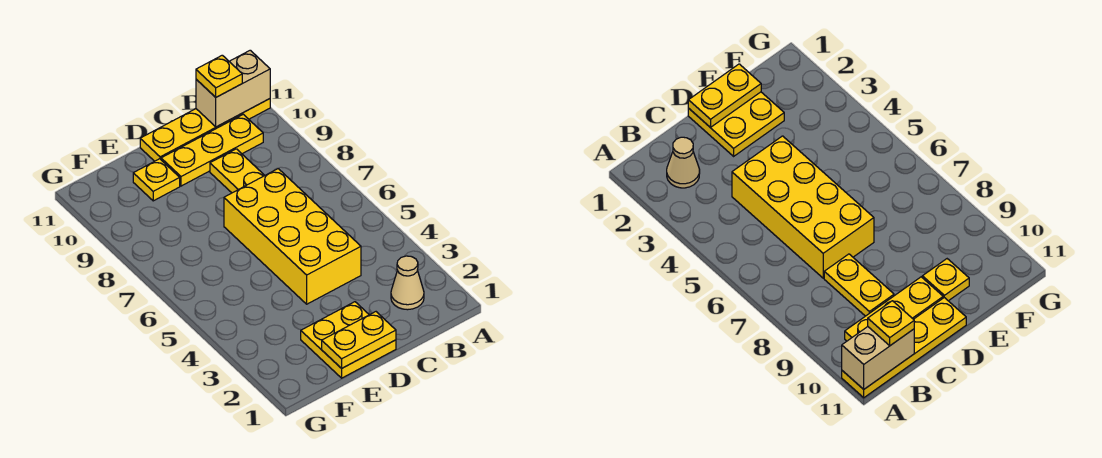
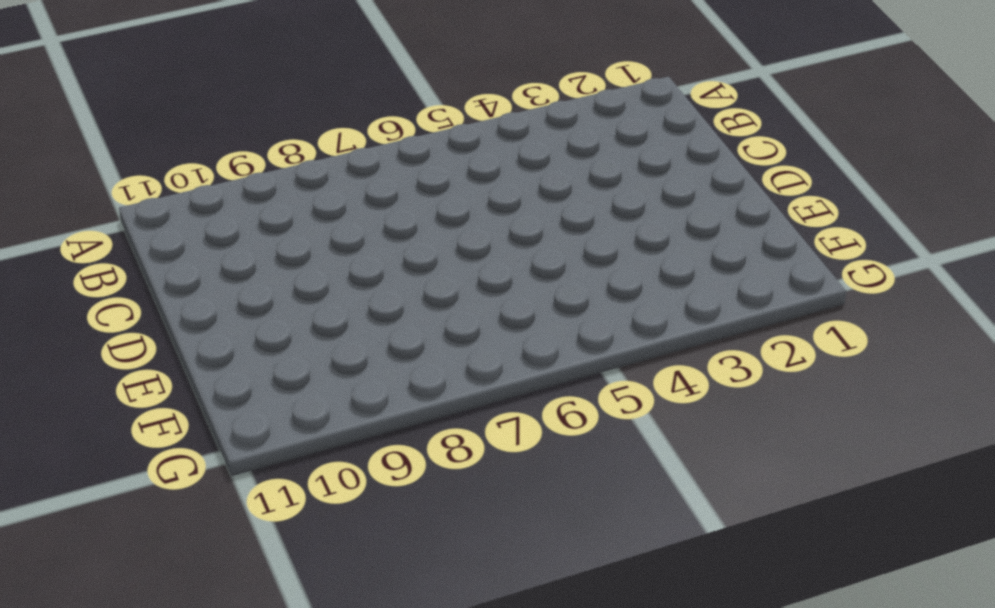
none -> yellow plate A11:D11 level 1
none -> tan cone B2 level 1

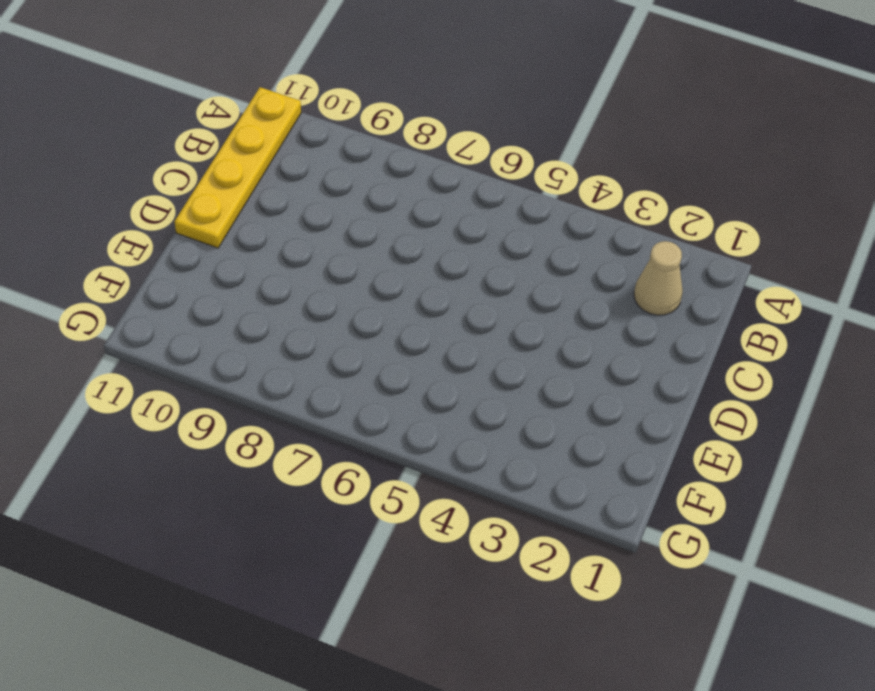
none -> yellow plate B10:D10 level 1
none -> yellow brick C4:D7 level 1

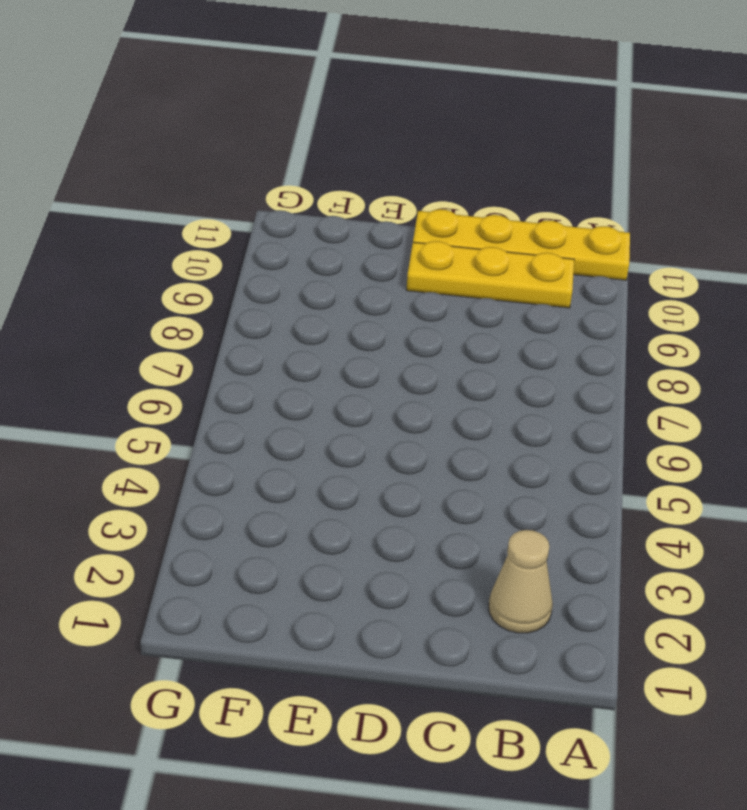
none -> yellow brick C4:D7 level 1
none -> yellow plate C8:C9 level 1

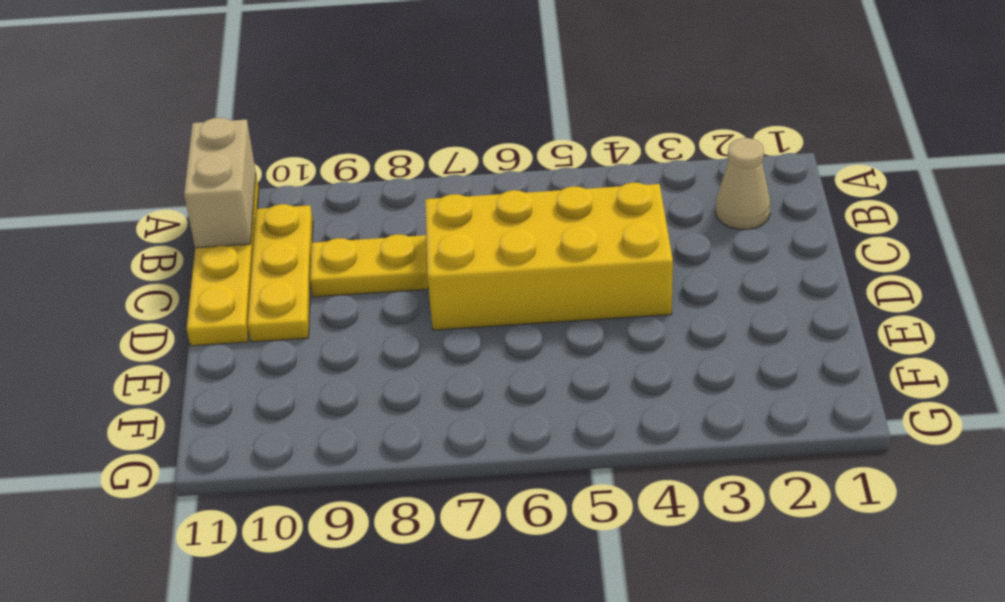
none -> yellow plate D1:E2 level 1
none -> yellow plate E10 level 1

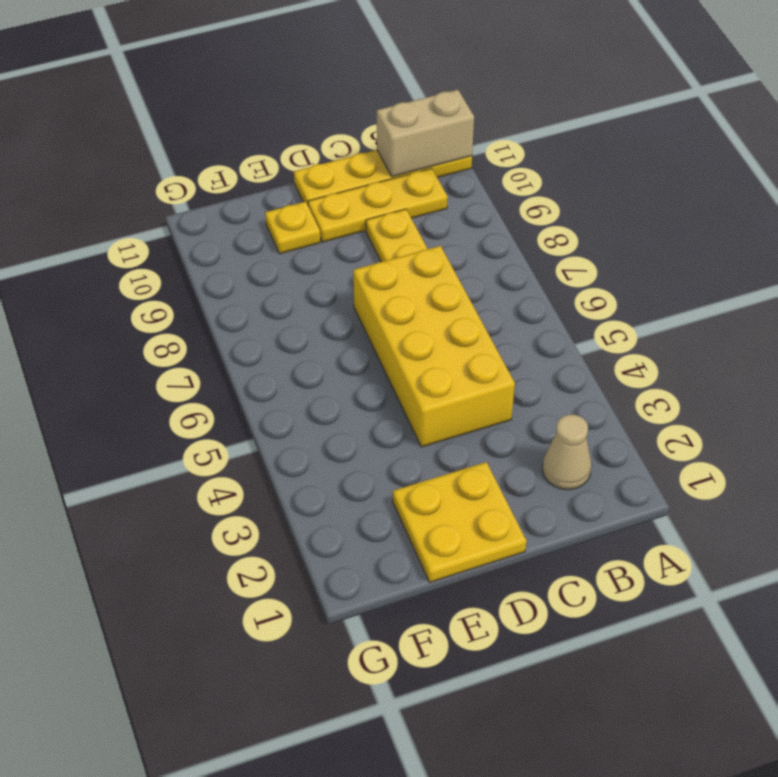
none -> yellow plate D1:E1 level 2
none -> yellow plate B11 level 3

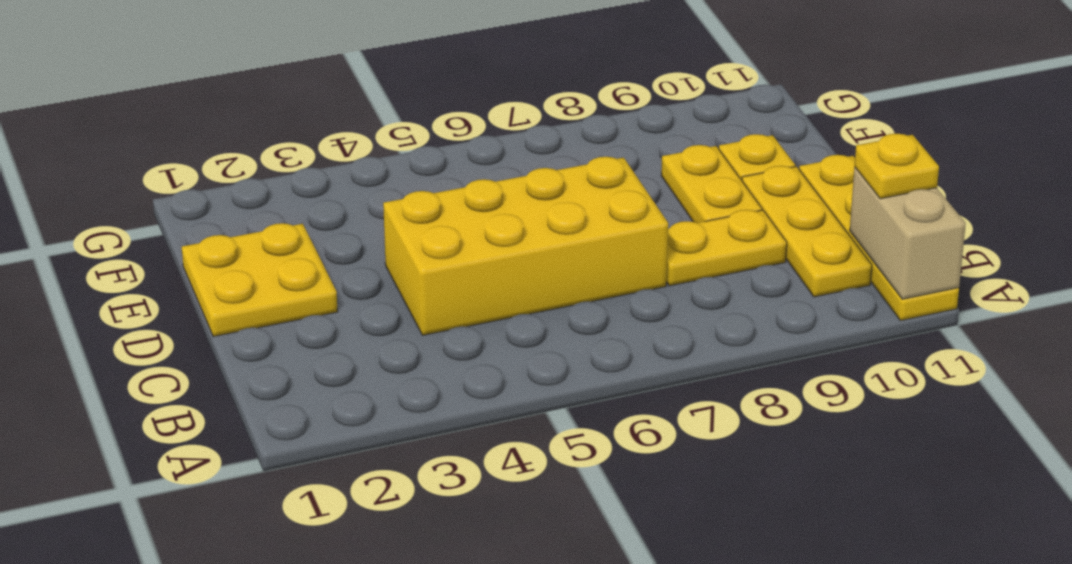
yellow plate D9:E9 level 1 -> yellow plate D1:E1 level 2
none -> tan cone B2 level 1

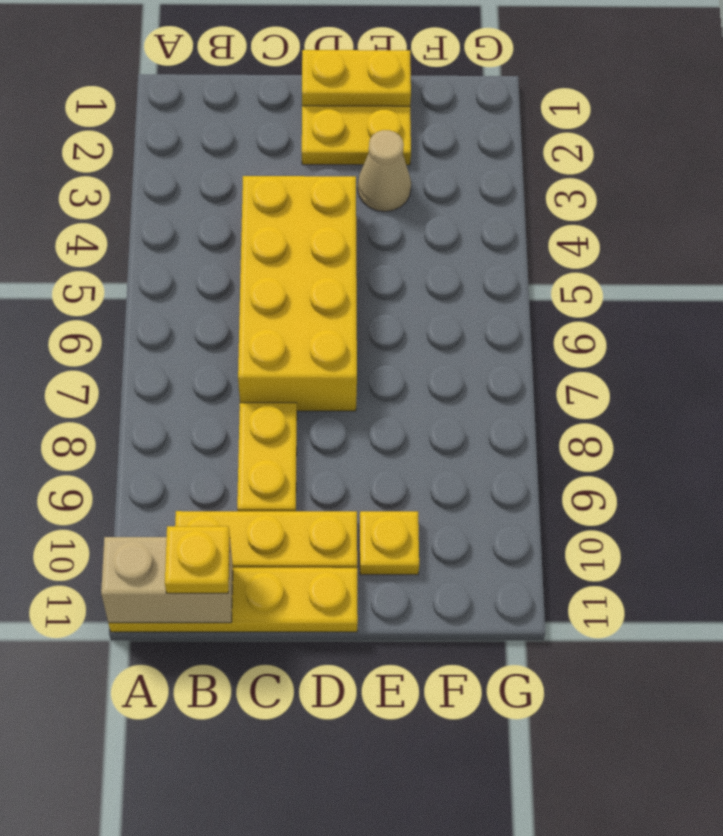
tan cone E3 level 1 -> tan cone B2 level 1

